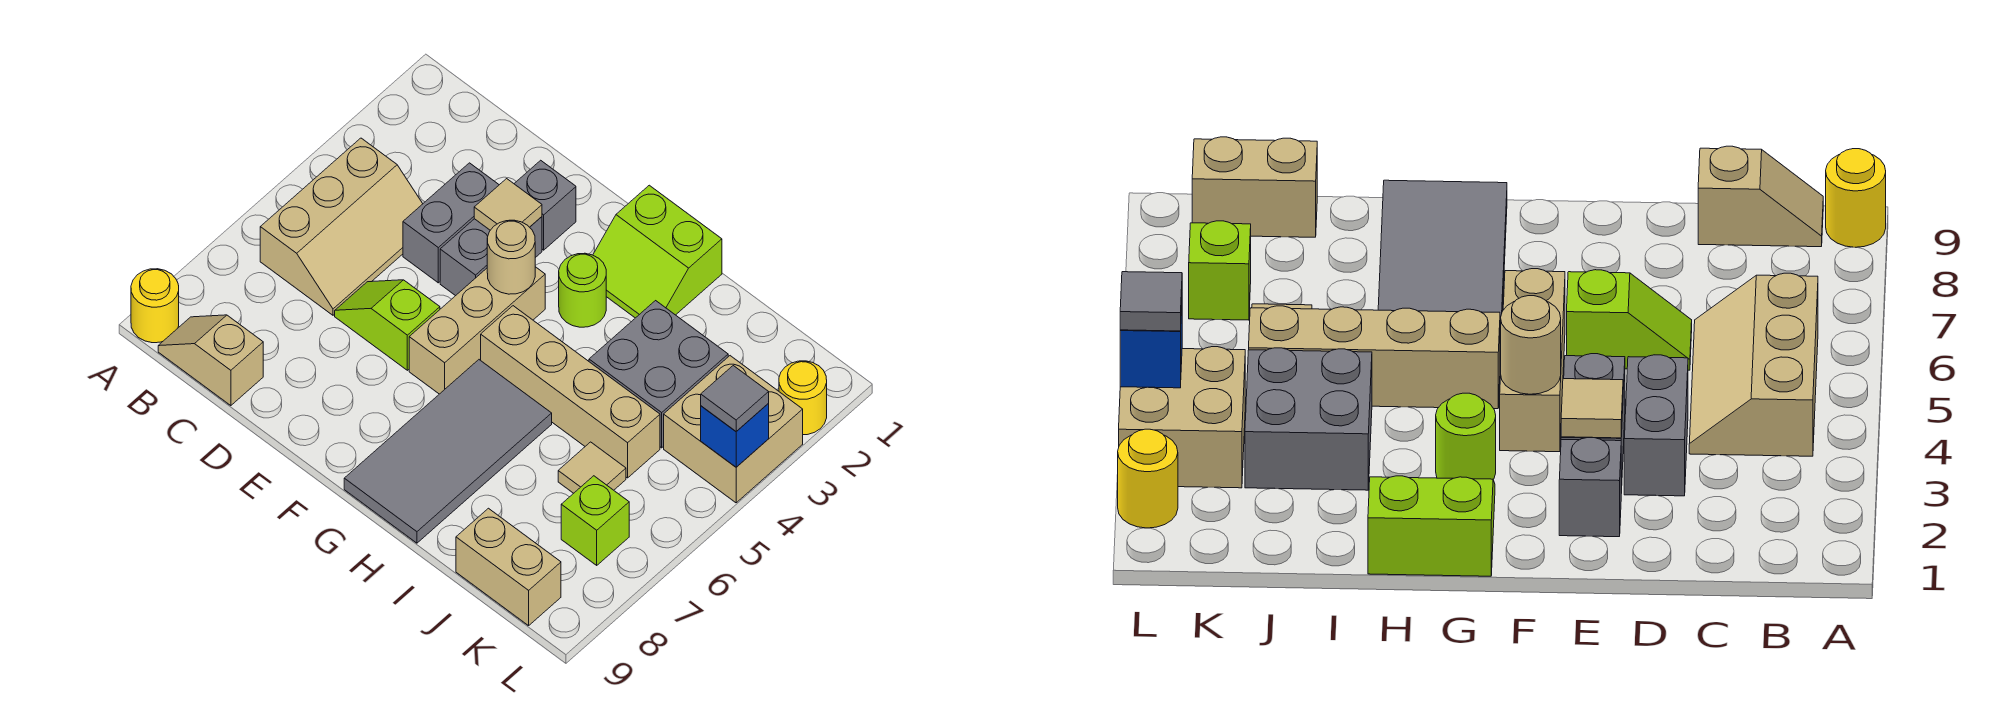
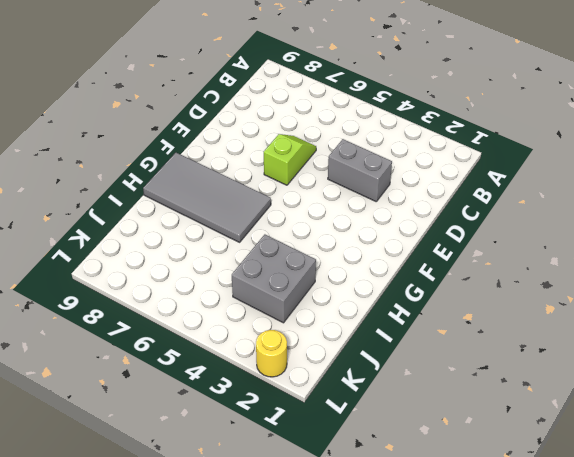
none -> yellow round brick A9 level 1
none -> tan slope B4:C6 level 1 top B
none -> tan slope B9:C9 level 1 top C

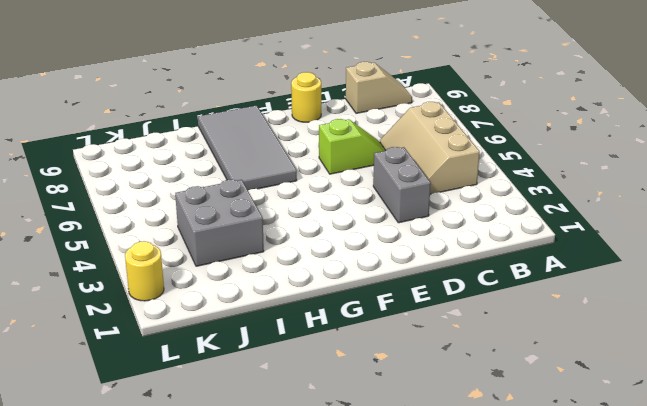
yellow round brick E9 level 1 -> yellow round brick A9 level 1
none -> grey brick E2 level 1
none -> grey brick E3:E4 level 1
none -> tan brick F4:F6 level 1

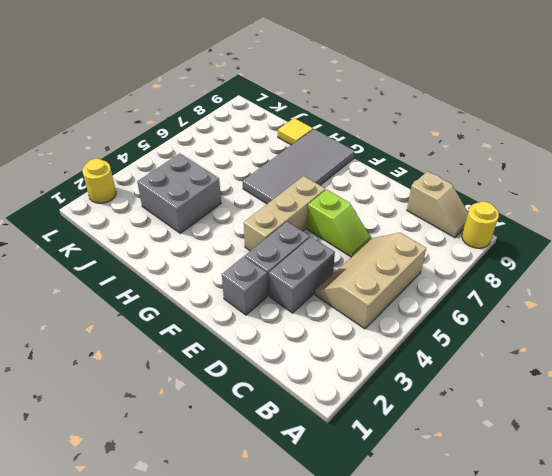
yellow tile I9 level 1 -> none
none -> lime slope G1:H2 level 1 top 1
none -> lime round brick G3 level 1
none -> tan brick G5:J5 level 1

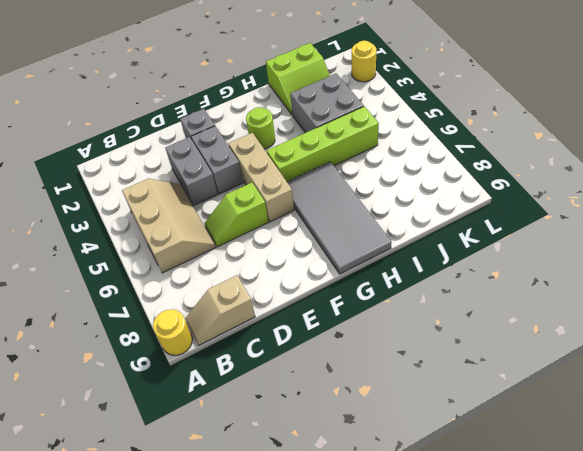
lime brick G5:J5 level 1 -> tan brick G5:J5 level 1
lime slope I1:J2 level 1 top 1 -> lime slope G1:H2 level 1 top 1
none -> tan tile J6 level 1
none -> tan brick J9:K9 level 1
none -> tan brick K3:L4 level 1

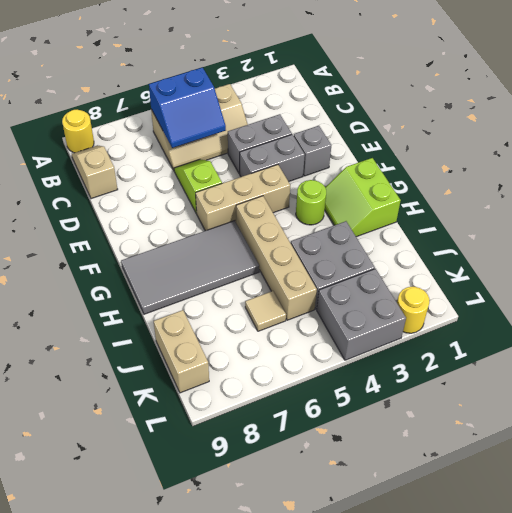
blue slope B5:C6 level 2 top B -> none
grey brick K3:L4 level 1 -> tan brick K3:L4 level 1
none -> lime brick K7 level 1
none -> tan tile E3 level 2
none -> tan round brick F4 level 2

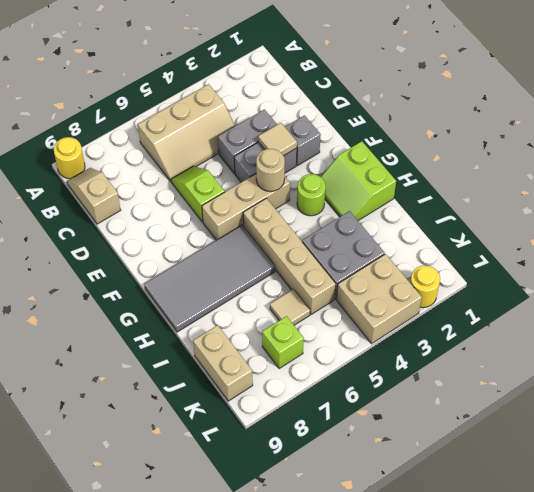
none -> blue brick L4 level 2
none -> grey tile L4 level 3

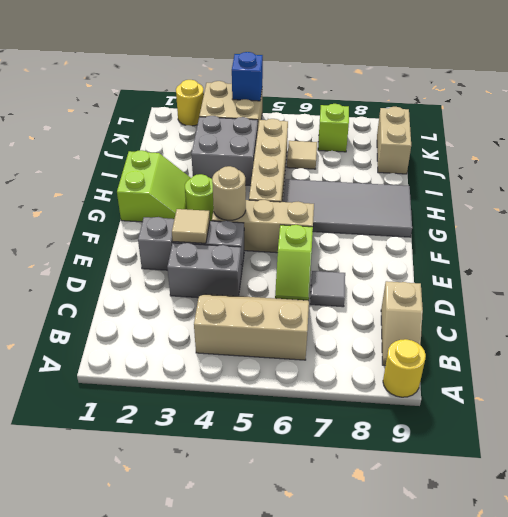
grey tile D7 level 1 -> grey tile L4 level 3

